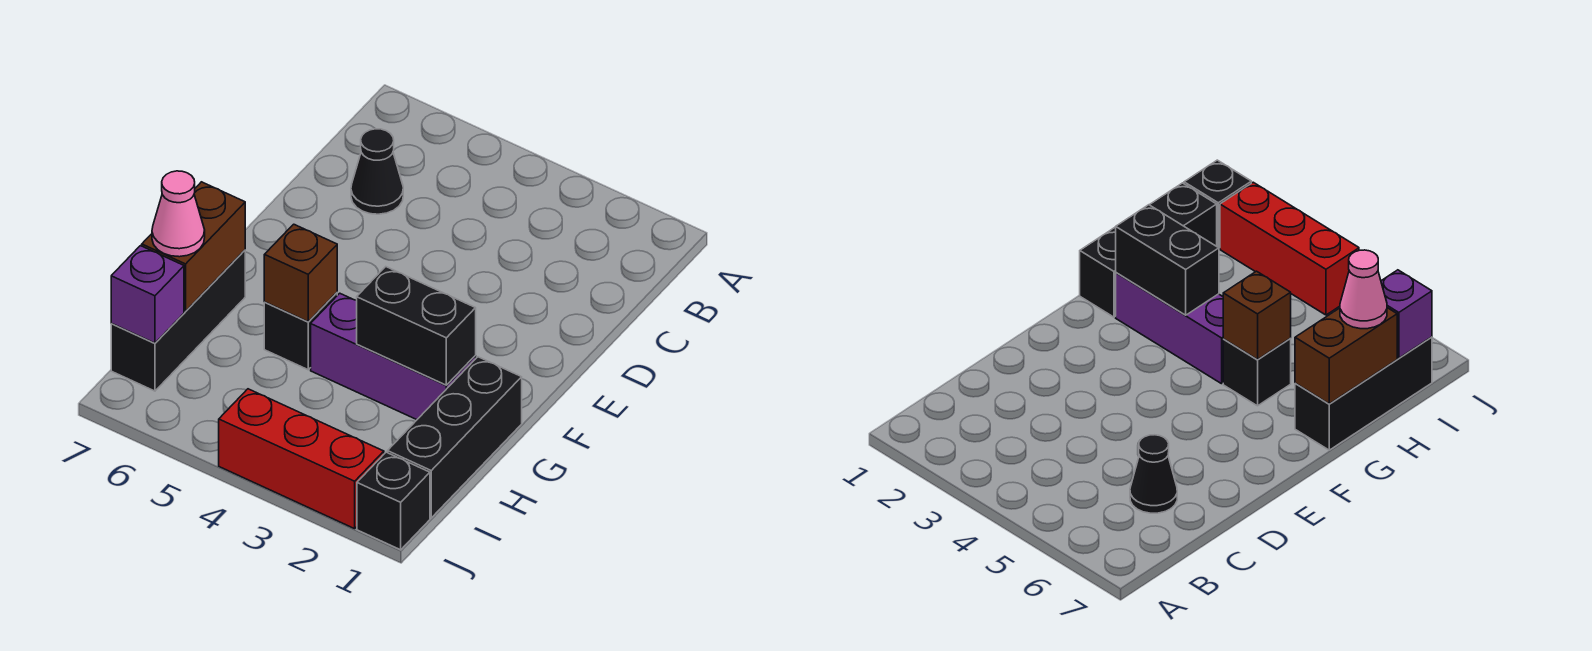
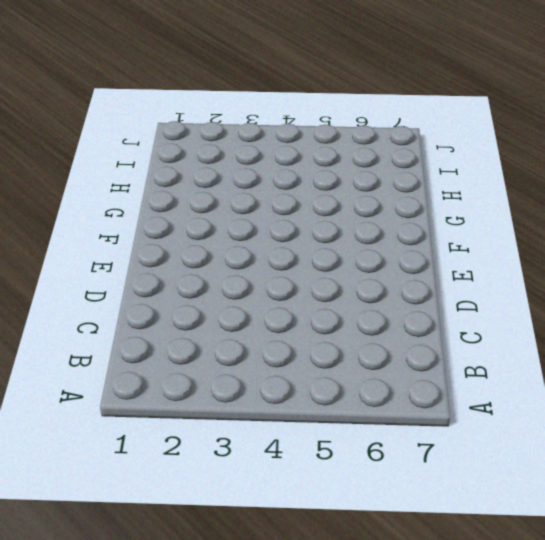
none -> black cone C6 level 1
none -> black brick G1:I1 level 1
none -> purple brick G2:G4 level 1

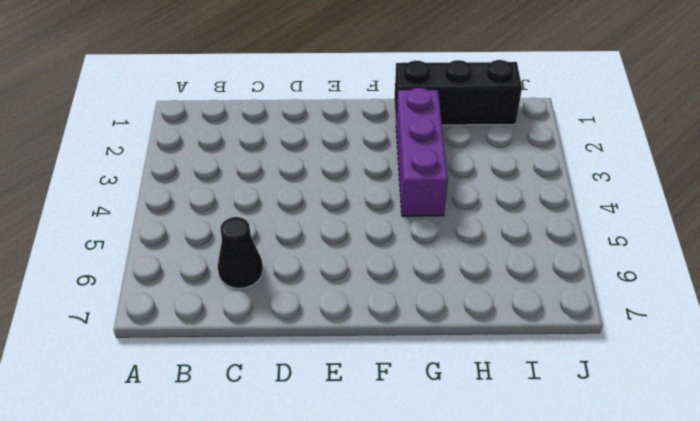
none -> black brick G5 level 1
none -> black brick G7:I7 level 1
none -> black brick J1 level 1

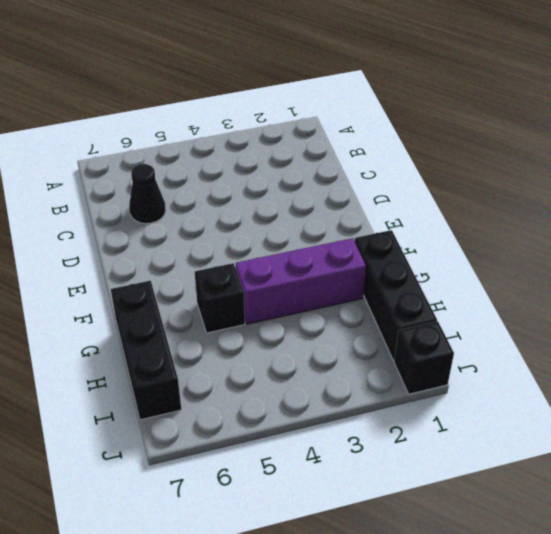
none -> red brick J2:J4 level 1
none -> black brick G2:G3 level 2
none -> brown brick G5 level 2

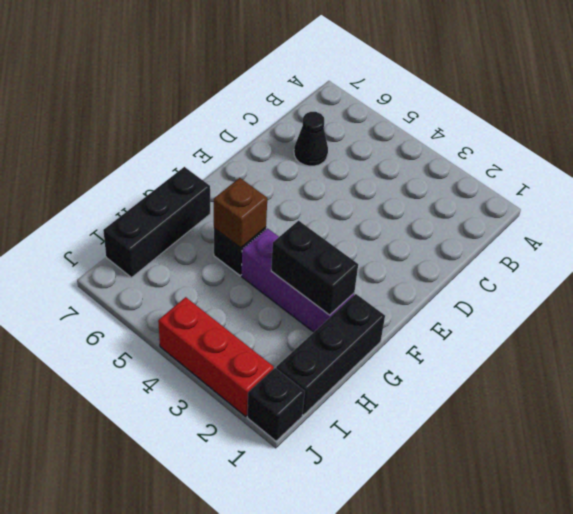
none -> brown brick G7:H7 level 2
none -> purple brick I7 level 2
none -> pink cone H7 level 3

